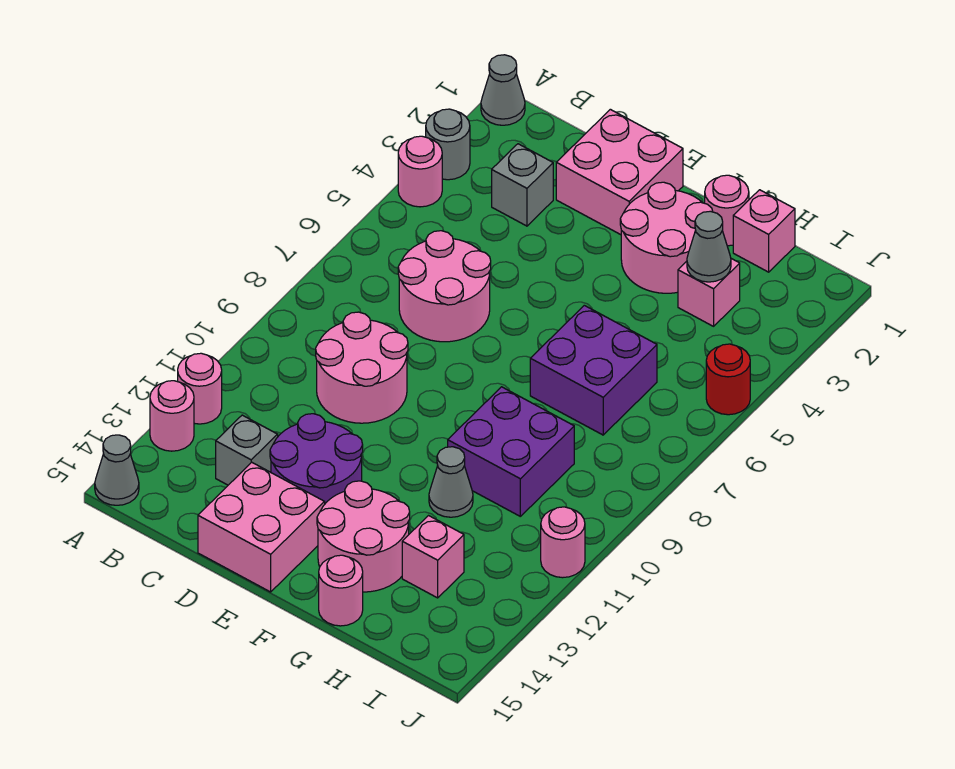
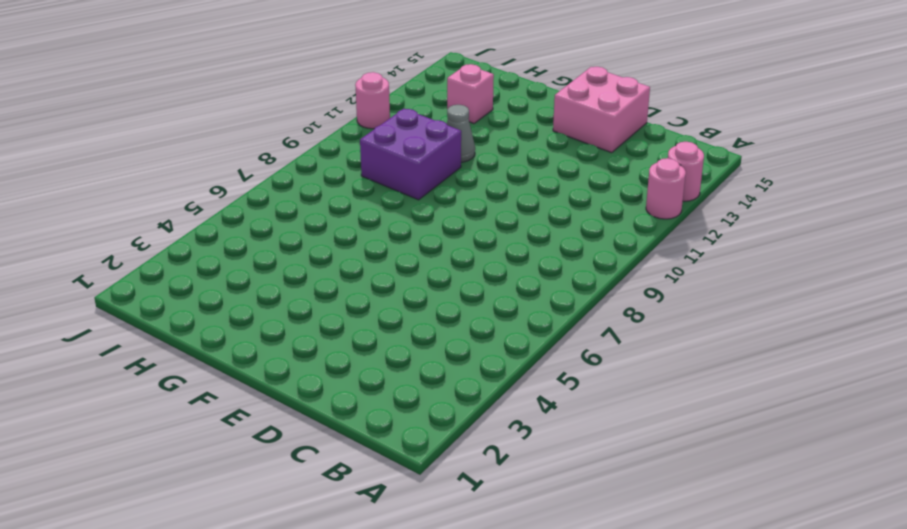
none -> grey cone A1 level 1
none -> grey round brick A3 level 1
none -> pink round brick A4 level 1

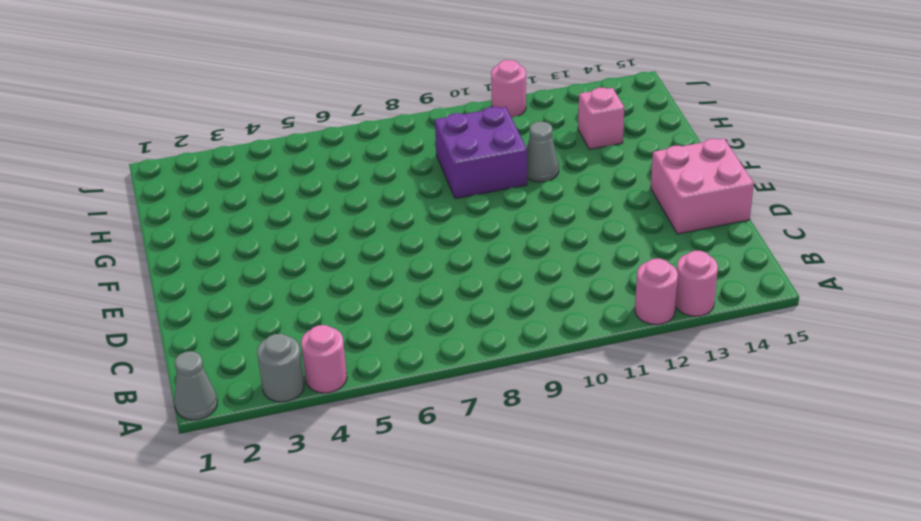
none -> grey cone A15 level 1
none -> grey brick C3 level 1
none -> pink round brick C6:D7 level 1

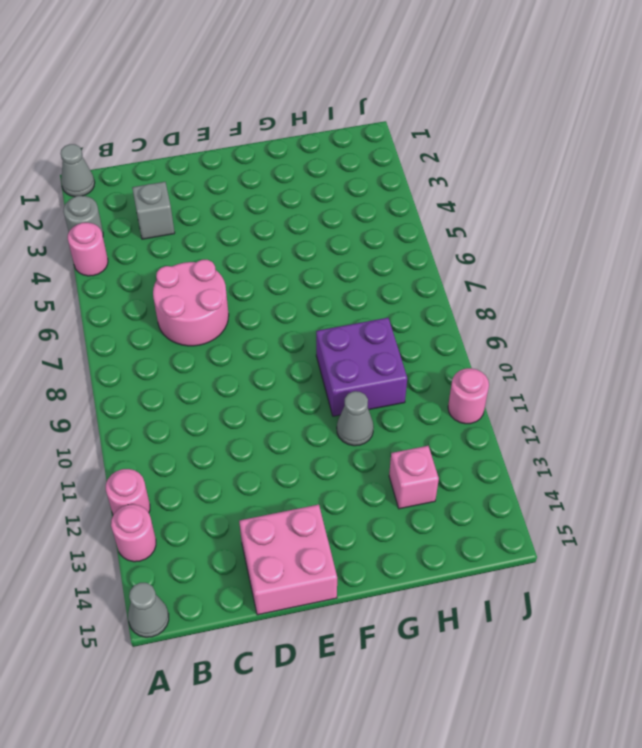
none -> pink round brick C9:D10 level 1
none -> grey brick C13 level 1
none -> pink brick D1:E2 level 1

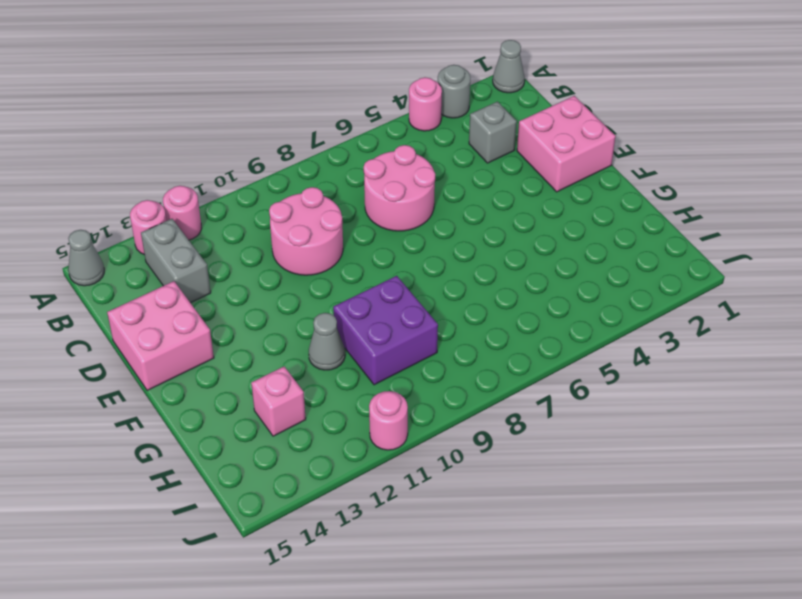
grey brick B13:C13 level 1 -> grey brick C13 level 1
none -> purple round brick D12:E13 level 1
none -> pink round brick F2:G3 level 1
none -> pink round brick F13:G14 level 1

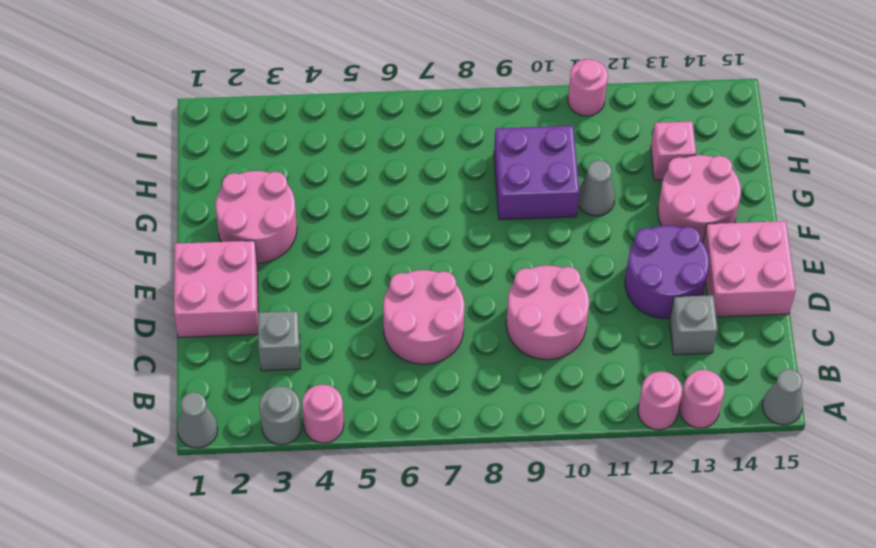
none -> pink round brick G1 level 1
none -> purple brick G6:H7 level 1
none -> pink round brick G15 level 1

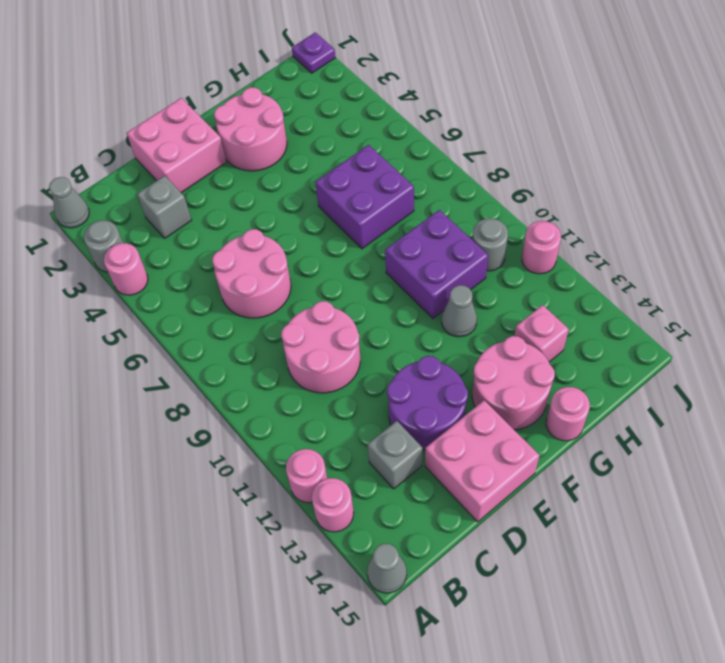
grey round brick I10 level 1 -> none
purple plate J1 level 1 -> none
none -> pink round brick G1 level 1
none -> pink brick H1 level 1
none -> pink brick H3 level 1

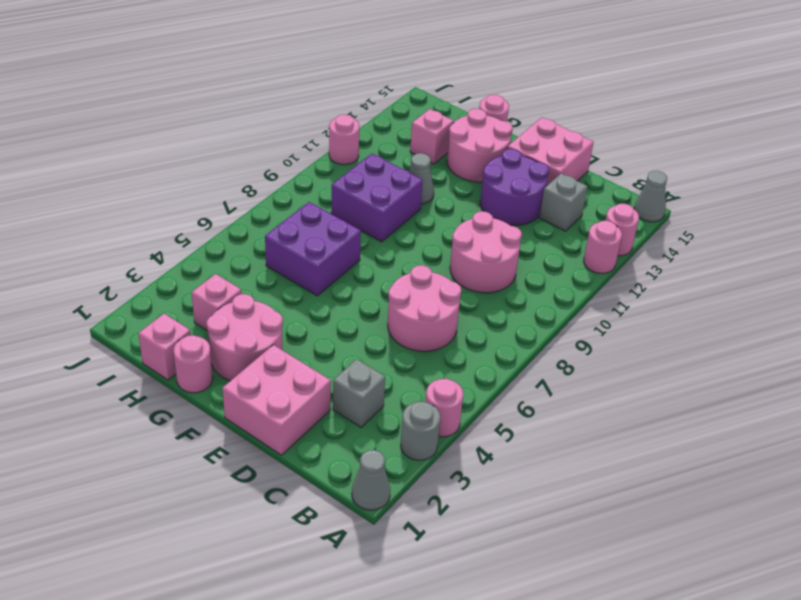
none -> red round brick J5 level 1
none -> grey cone H3 level 2

